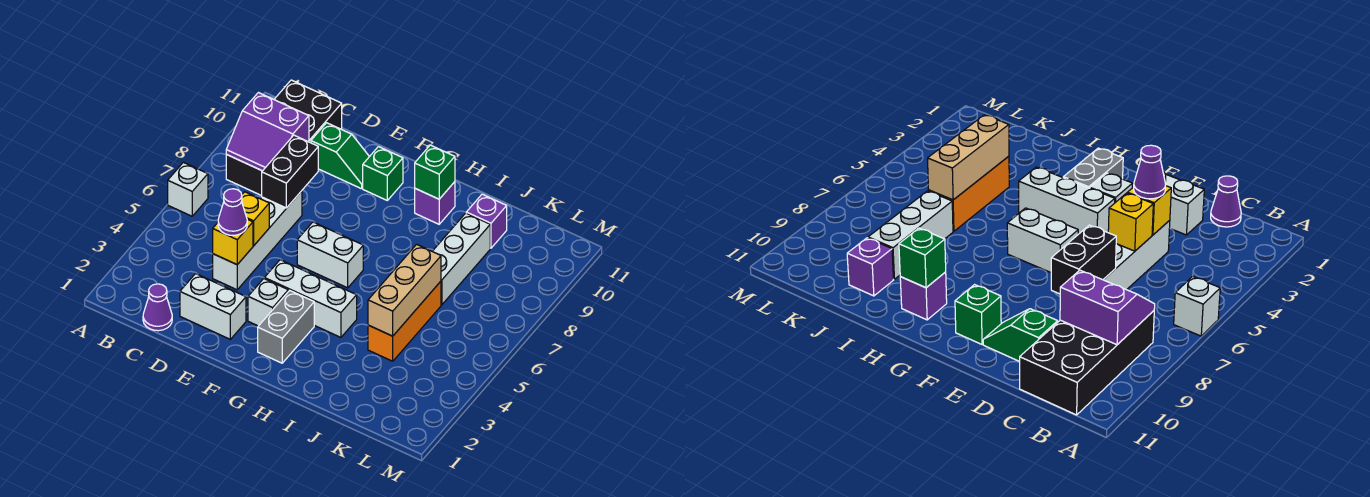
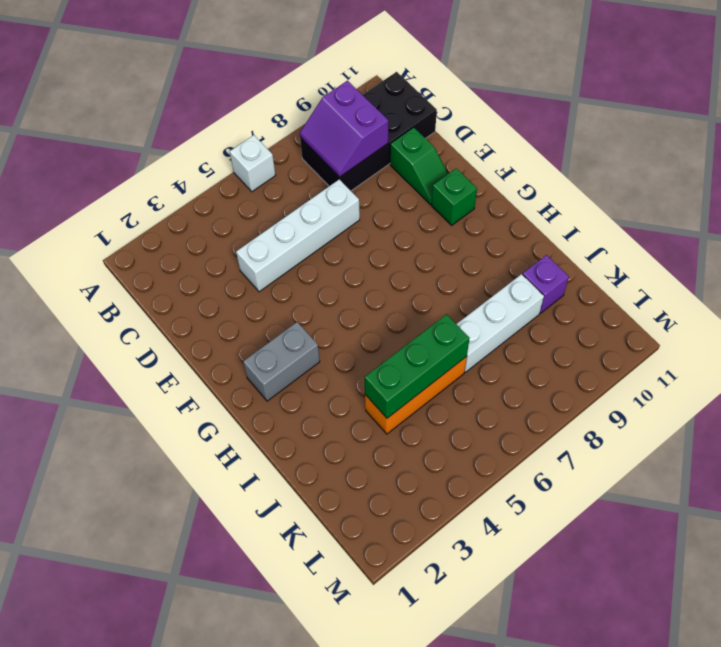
green brick J4:J6 level 2 -> tan brick J4:J6 level 2
none -> purple cone C1 level 1
none -> white brick D2:E2 level 1
none -> white brick F3 level 1

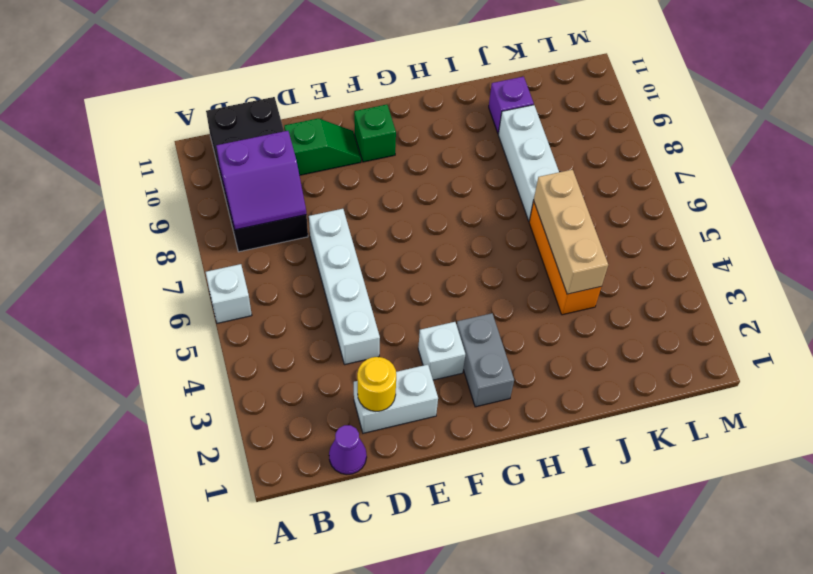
yellow round brick D2 level 2 -> none
none -> white brick F4:H4 level 1
none -> white brick F6:G6 level 1
none -> purple brick H10 level 1

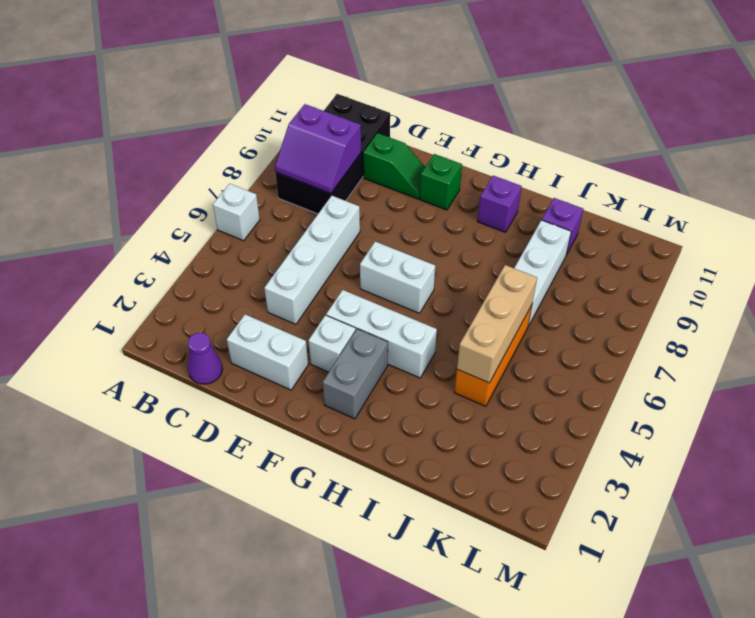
none -> yellow brick D4 level 2
none -> yellow brick D5 level 2
none -> black brick D7:D8 level 2

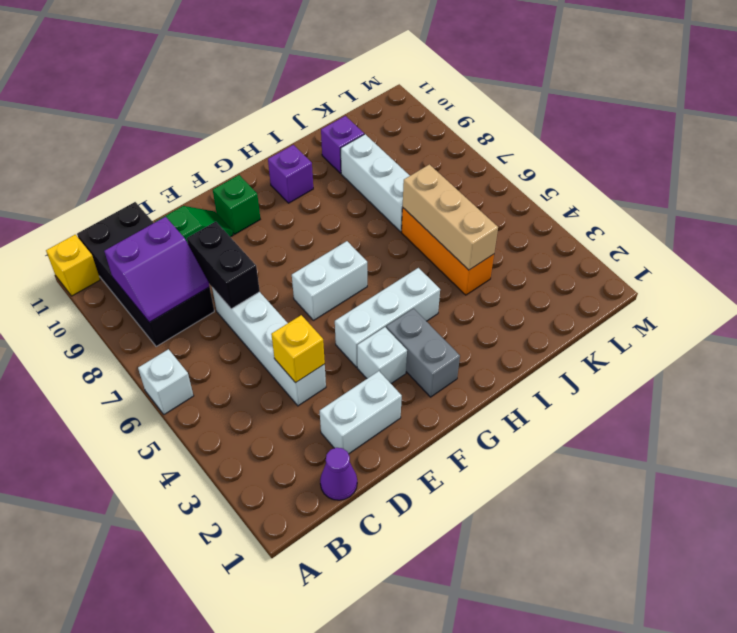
yellow brick A11 level 1 -> yellow brick D5 level 2
none -> green brick H10 level 2
none -> purple cone D4 level 3

